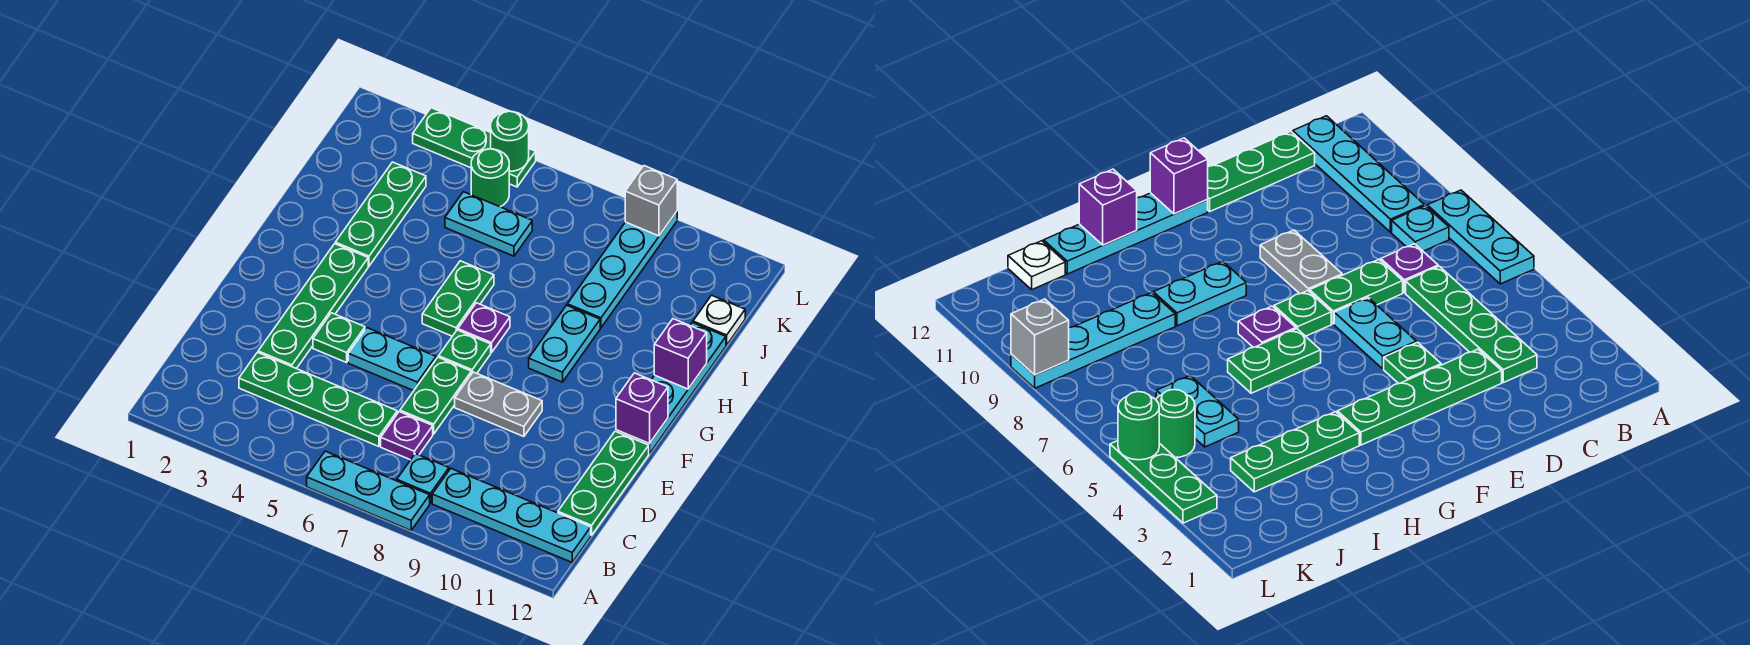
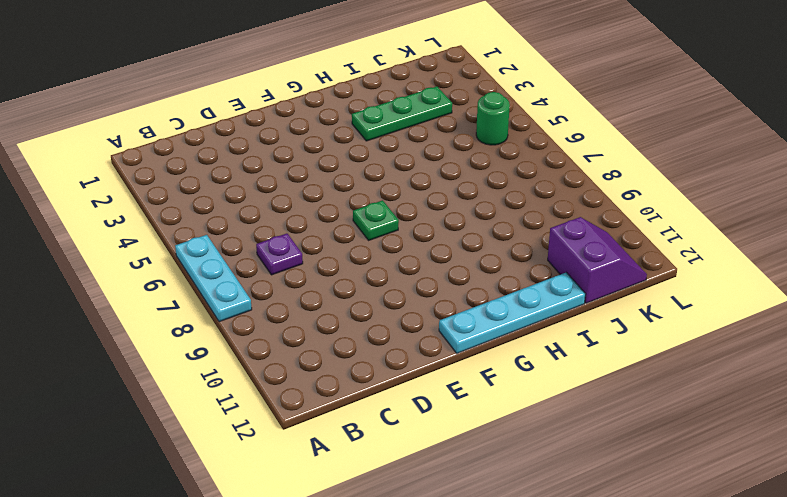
purple slope J11:K12 level 1 top J -> white plate J12 level 1
none -> cyan plate B8 level 1
none -> cyan plate B9:B12 level 1
none -> green plate C3:C6 level 1

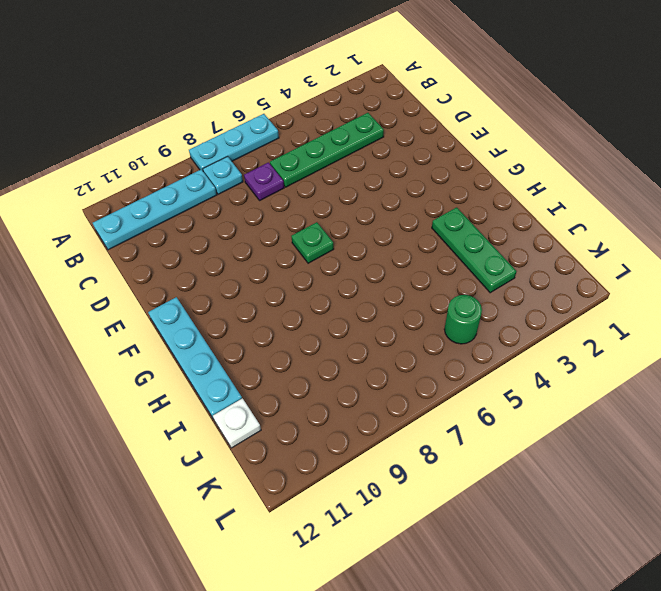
none -> green plate C12:E12 level 1
none -> green plate D3:G3 level 1
none -> green plate D7:E7 level 1

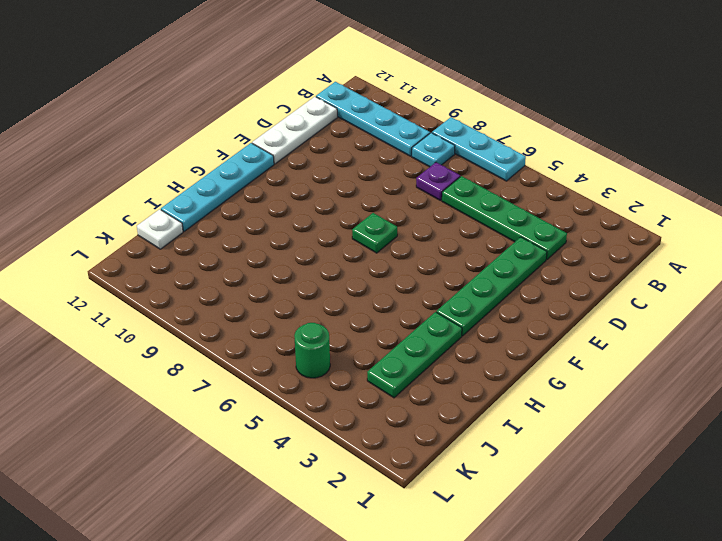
white plate C12:E12 level 1 -> green plate C12:E12 level 1
none -> green plate D7:E7 level 1
none -> green plate E4 level 1
none -> cyan plate E5:E6 level 1

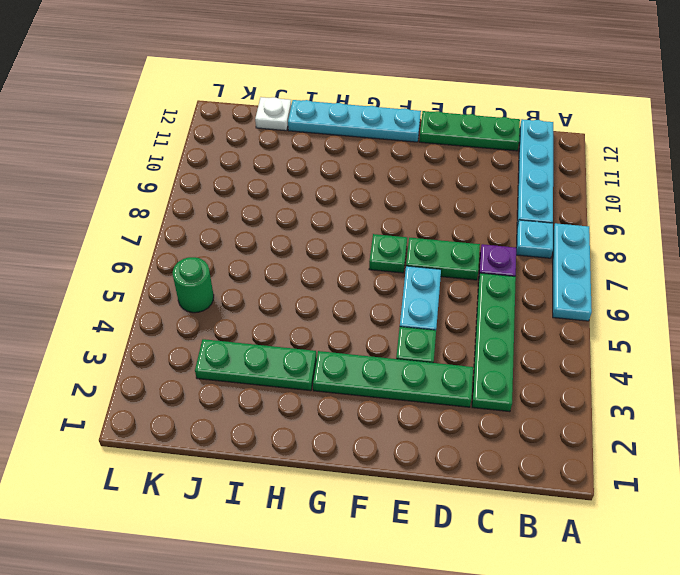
none -> grey plate E8:E9 level 1
none -> green plate G6:H6 level 1
none -> purple plate G7 level 1

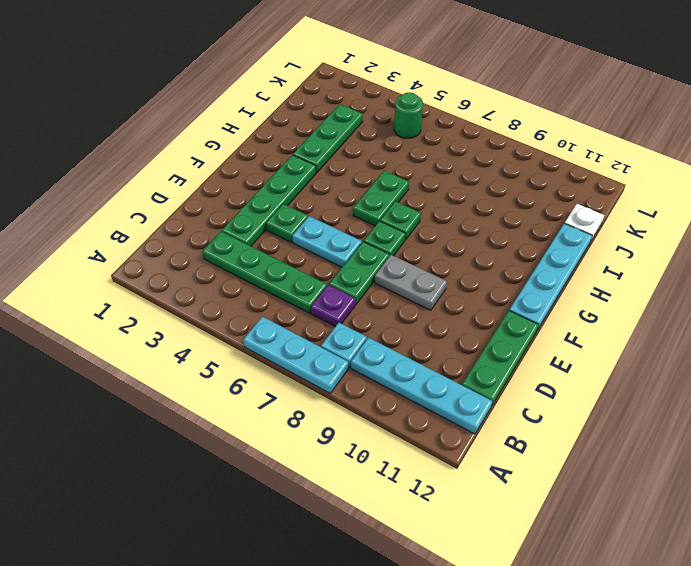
green plate G7 level 1 -> purple plate G7 level 1
none -> cyan plate G9:H9 level 1
none -> cyan plate I9:L9 level 1
none -> cyan plate J5:J6 level 1

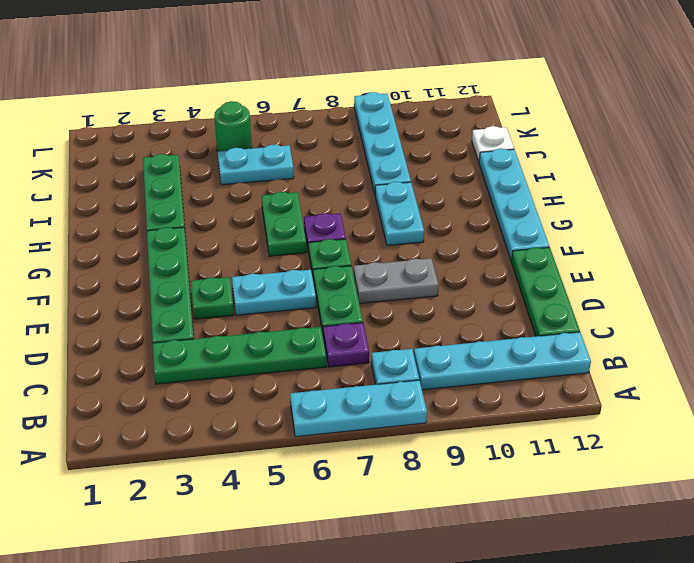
none -> green plate L3:L5 level 1
none -> purple brick F12 level 2
none -> purple brick H12 level 2

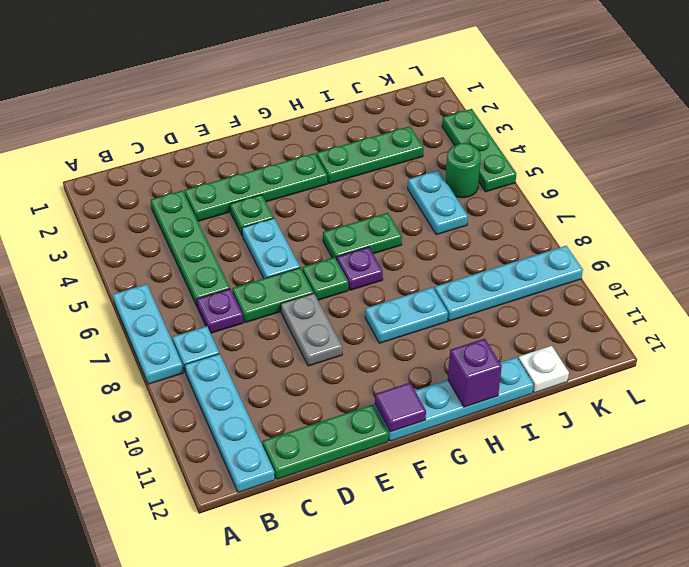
purple tile F12 level 2 -> purple brick F12 level 2
none -> green round brick L5 level 2
none -> grey brick L9 level 2

